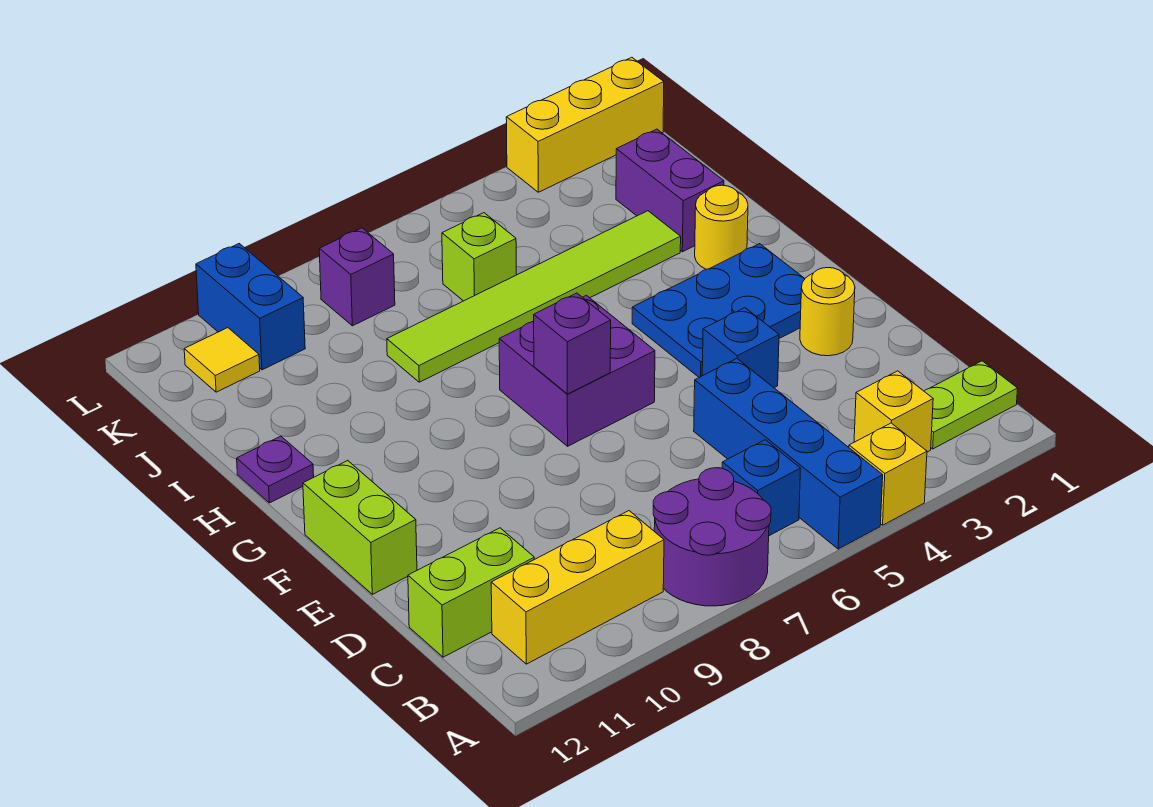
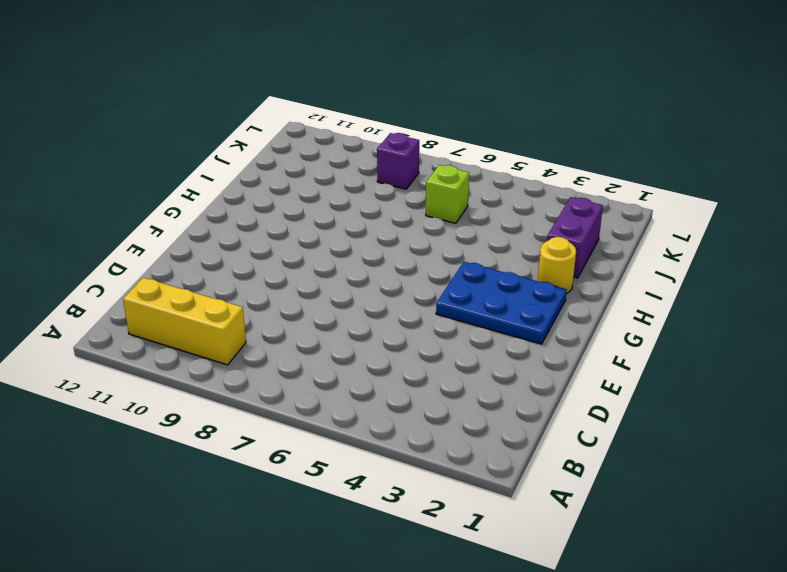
none -> yellow brick A4 level 1
none -> blue brick A5:D5 level 1
none -> purple round brick A7:B8 level 1

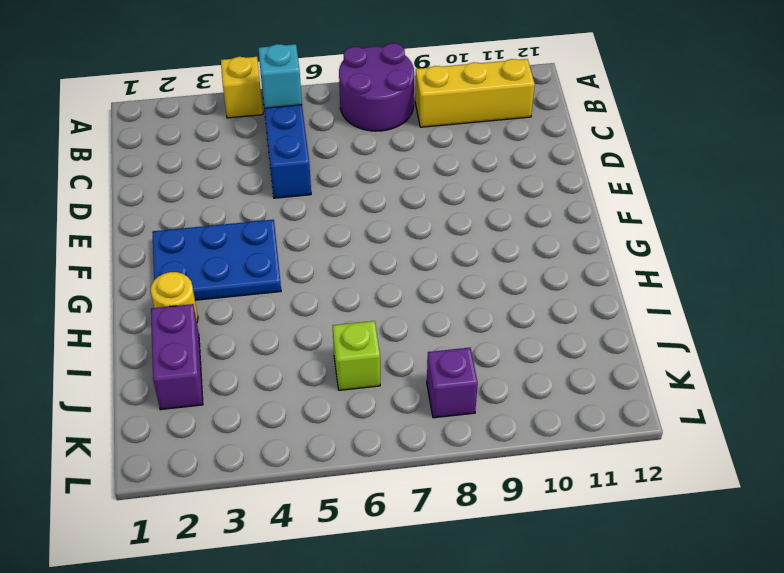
cyan brick B5 level 2 -> none
none -> lime plate B1:B2 level 1
none -> yellow brick B3 level 1
none -> blue brick B6 level 1

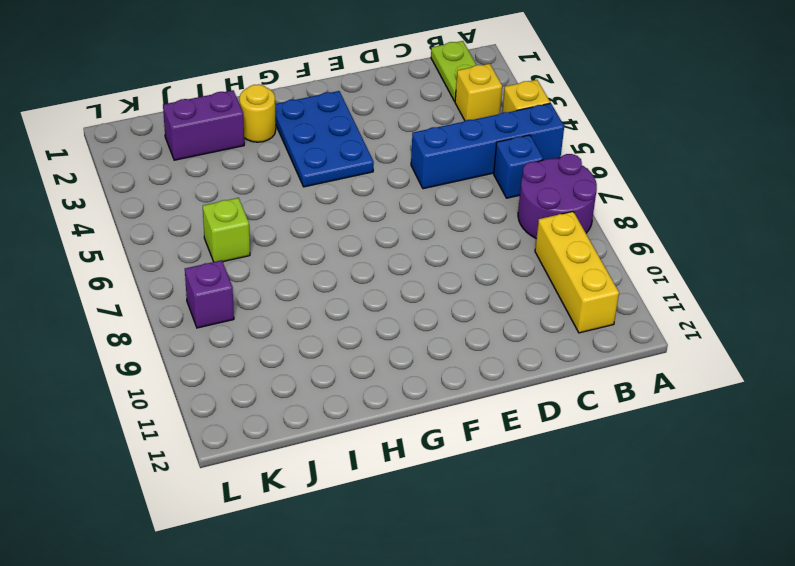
none -> lime brick C11:C12 level 1
none -> yellow round brick E2 level 1
none -> blue brick E4 level 1

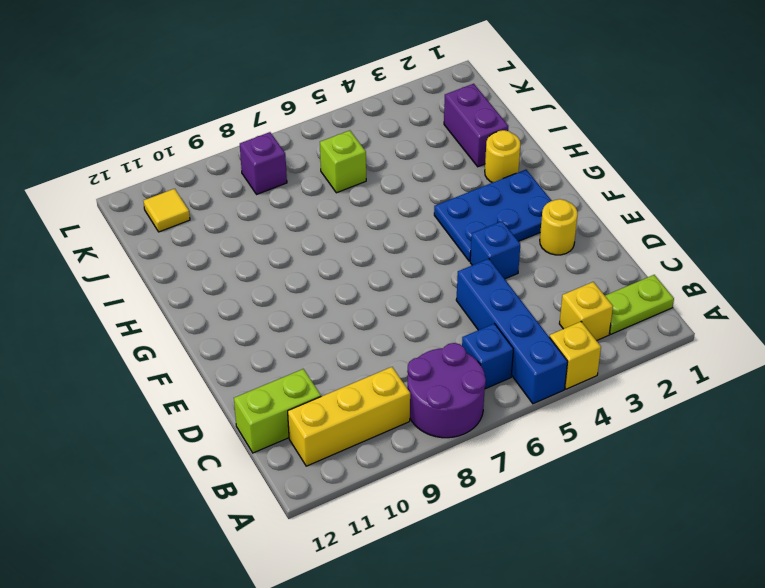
none -> lime brick E12:F12 level 1
none -> purple brick F6:G7 level 1
none -> purple plate H12 level 1

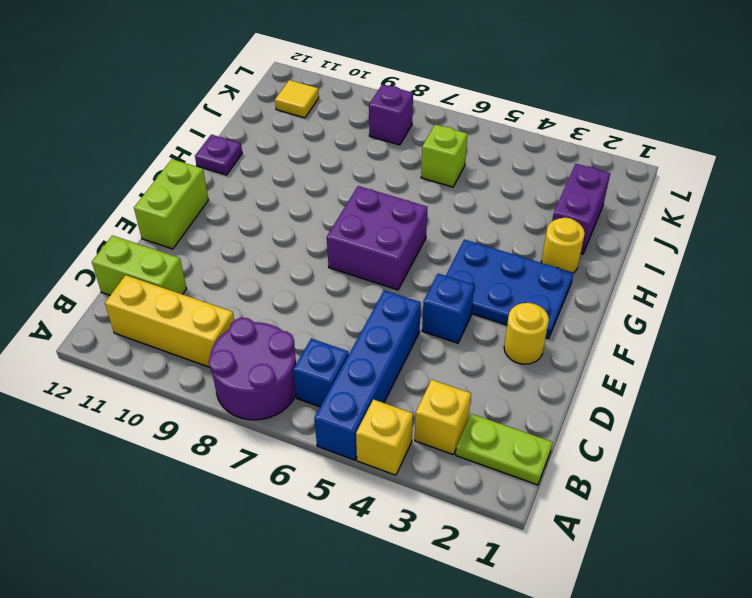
none -> lime tile I3:I8 level 1
none -> blue brick K10:L10 level 1
none -> yellow brick L1:L3 level 1

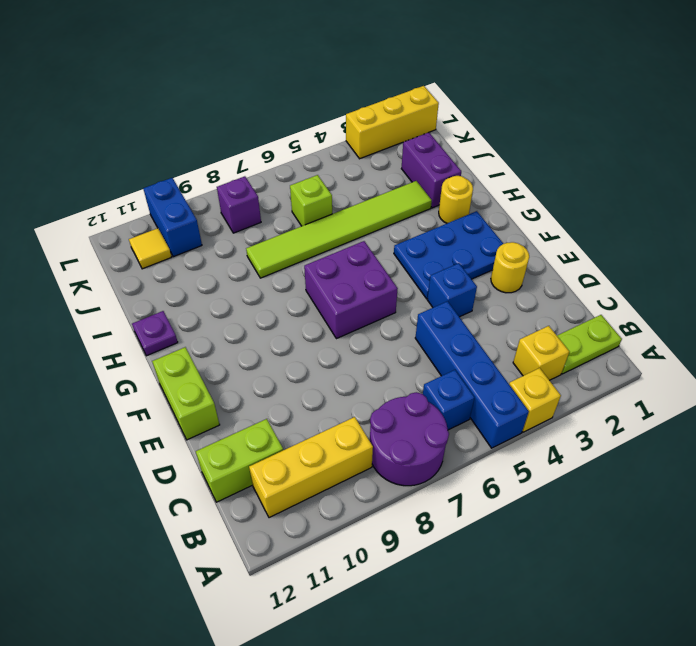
none -> purple brick F7 level 2

